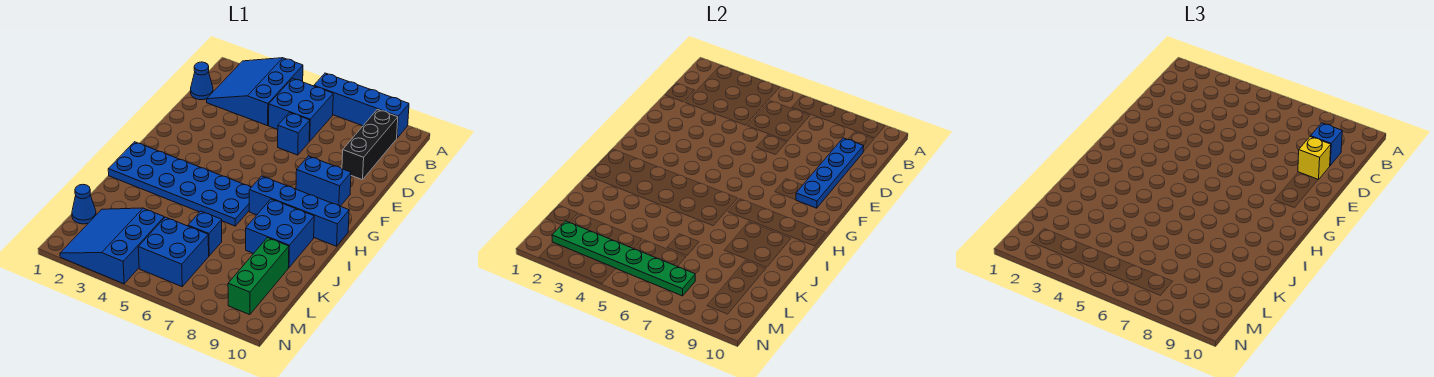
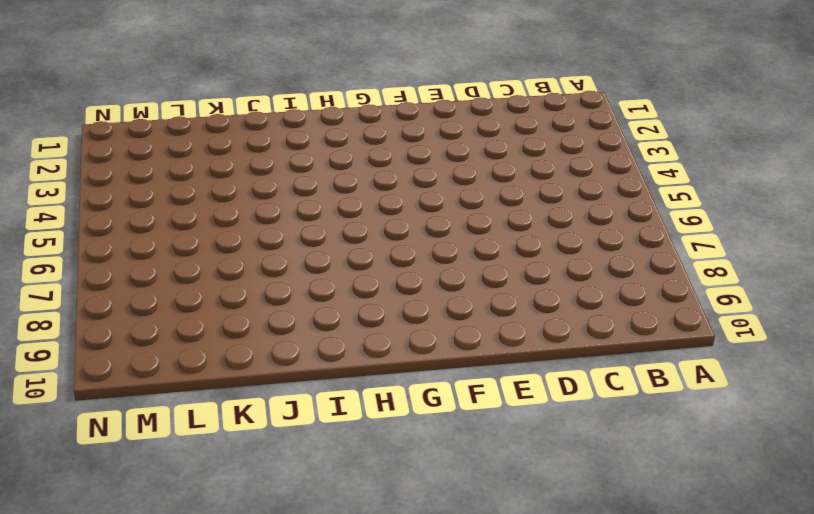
none -> blue slope A2:C4 level 1 top 4
none -> blue brick A6:A9 level 1
none -> blue brick B5:C6 level 1

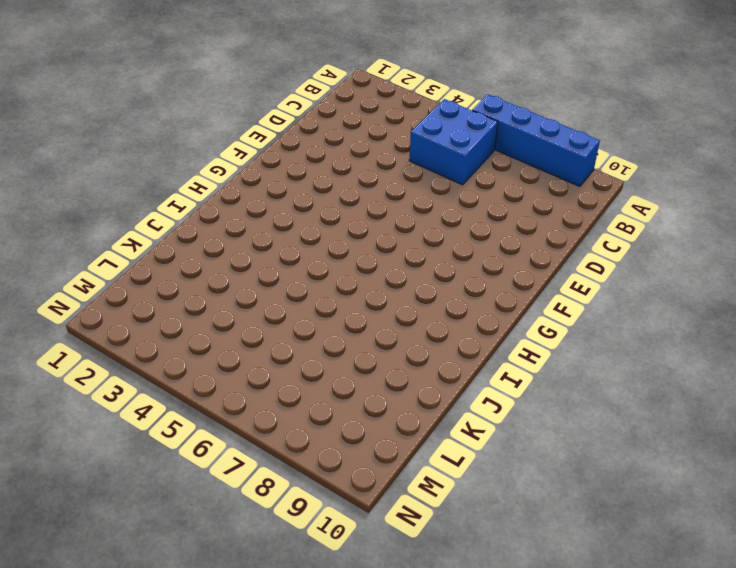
none -> blue slope A2:C4 level 1 top 4
none -> black brick B9:D9 level 1
none -> blue cone C1 level 1

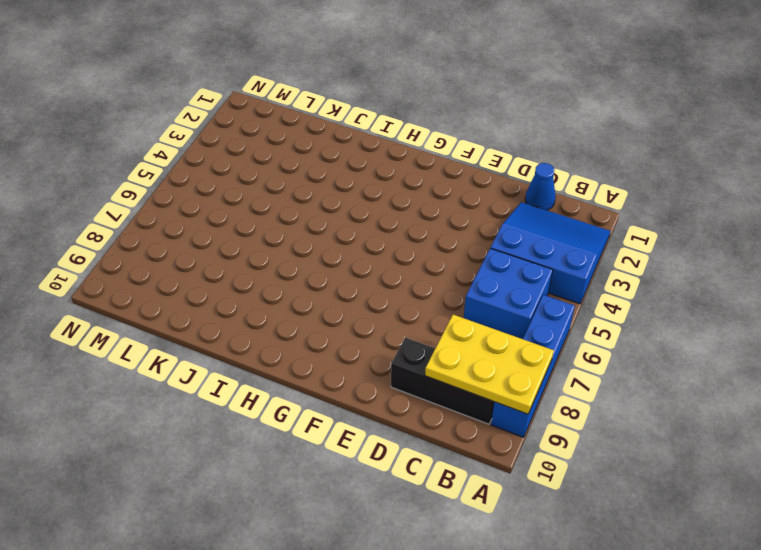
yellow plate A8:C9 level 2 -> blue plate C9:F9 level 2
none -> blue brick D6 level 1
none -> blue brick F8:F9 level 1
none -> blue plate H1:I6 level 1

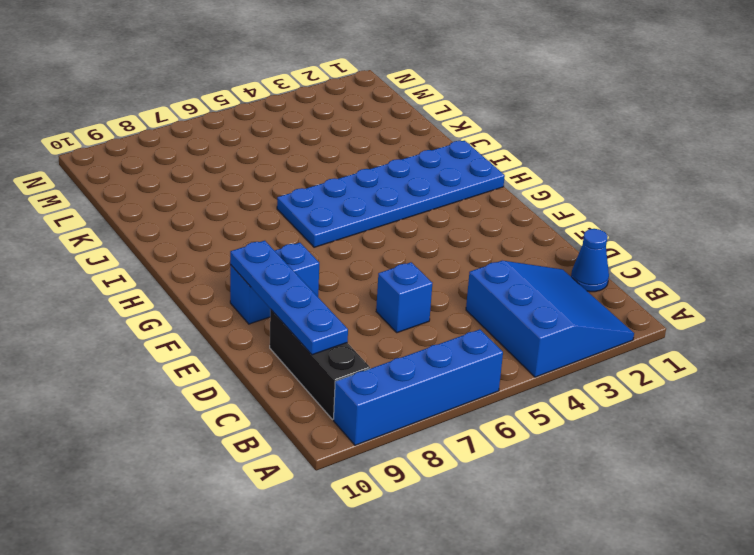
none -> blue brick B5:C6 level 1
none -> blue brick H7:H10 level 1
none -> blue brick I8:J9 level 1

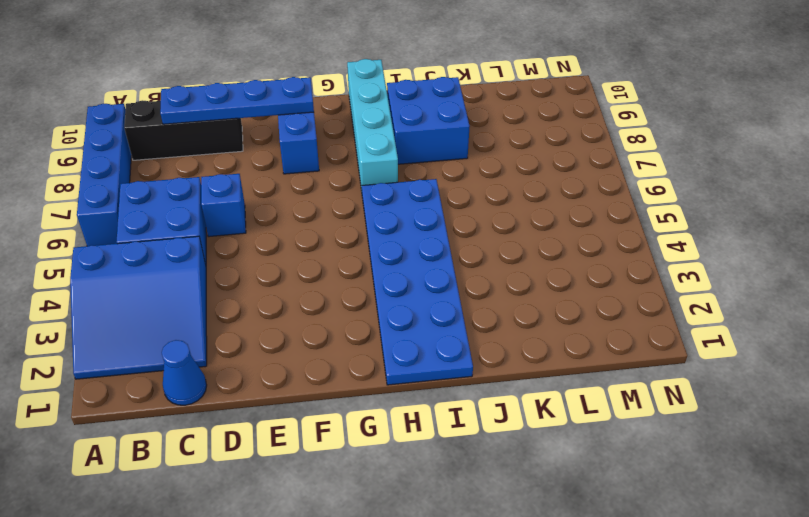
cyan brick H7:H10 level 1 -> blue brick H7:H10 level 1
none -> blue brick K6 level 1
none -> green brick K9:M9 level 1
none -> blue cone L1 level 1

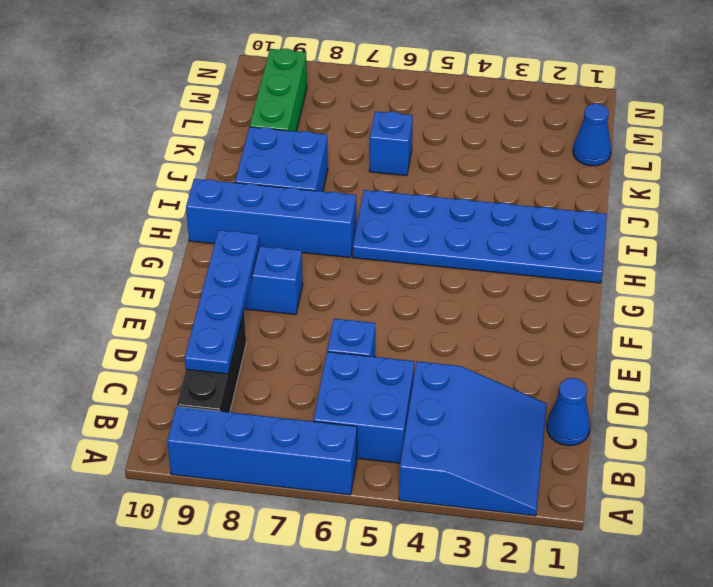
none -> blue slope L2:N4 level 1 top 4
none -> blue brick L5:M6 level 1
none -> green plate M2:M7 level 2

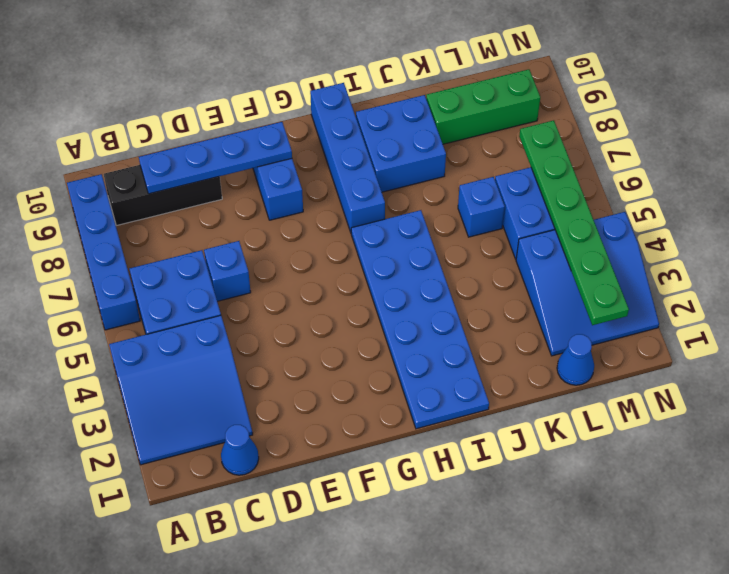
none -> blue brick C9 level 3
none -> yellow brick D9 level 3

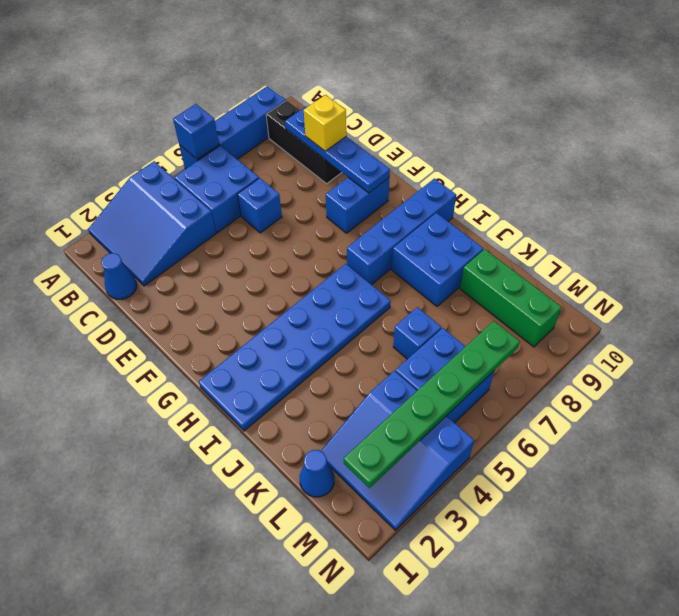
blue brick A6 level 2 -> blue brick C9 level 3

